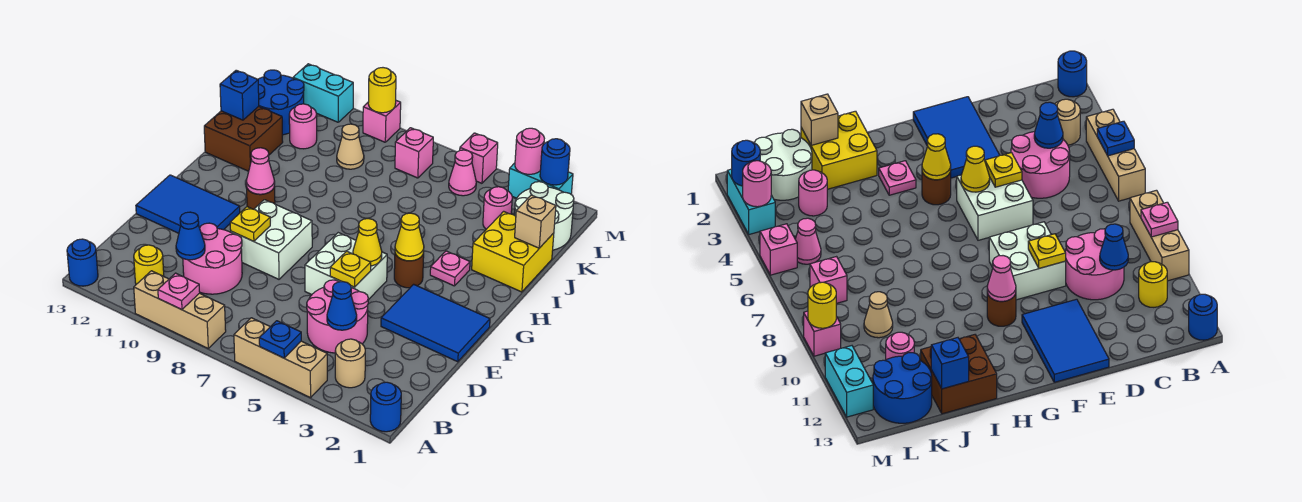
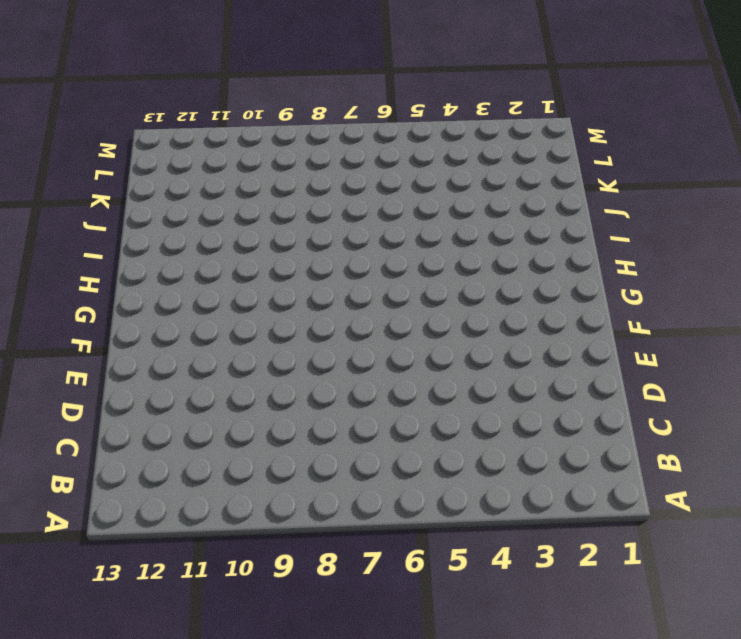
none -> blue round brick A1 level 1
none -> tan brick A4:A6 level 1
none -> tan brick A8:A10 level 1
none -> blue round brick A13 level 1

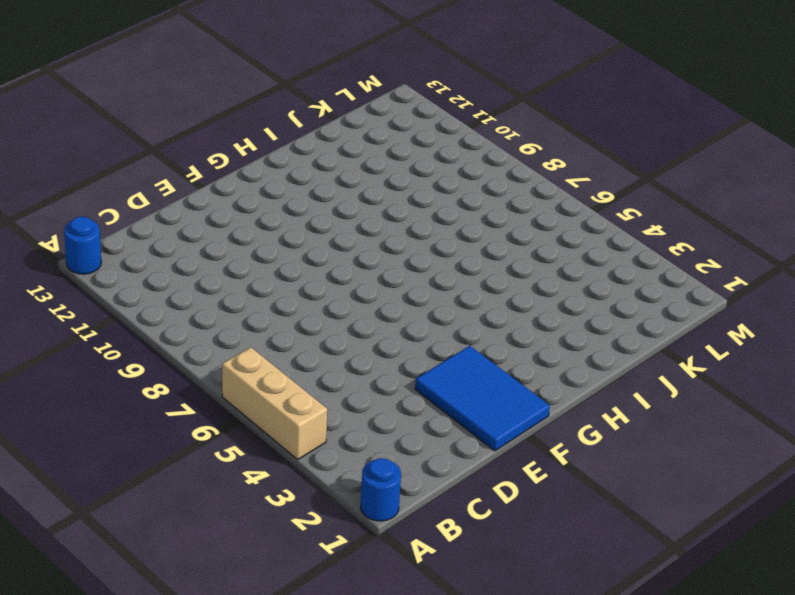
none -> tan brick A8:A10 level 1
none -> tan round brick B3 level 1
none -> yellow round brick B11 level 1
none -> pink round brick C4:D5 level 1

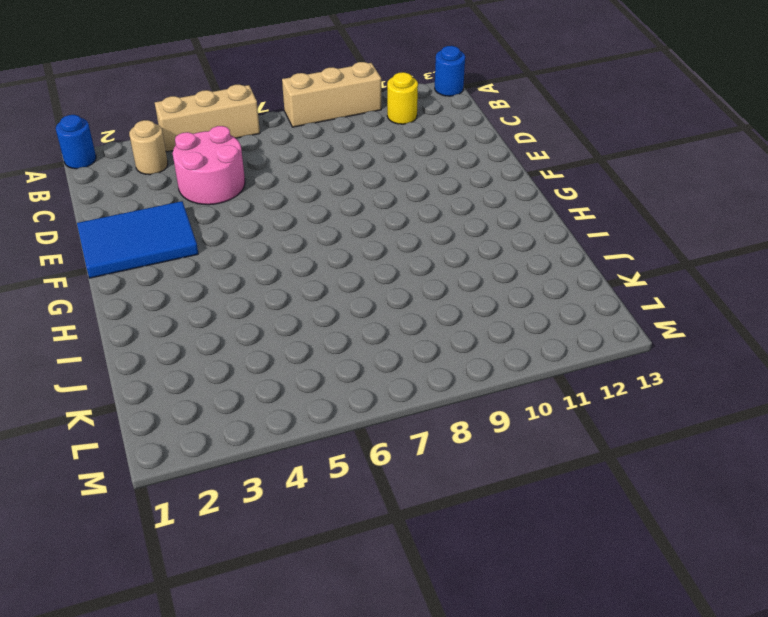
none -> pink round brick C9:D10 level 1
none -> white brick E5:F6 level 1
none -> white brick E8:F9 level 1
none -> blue tile E11:F13 level 1

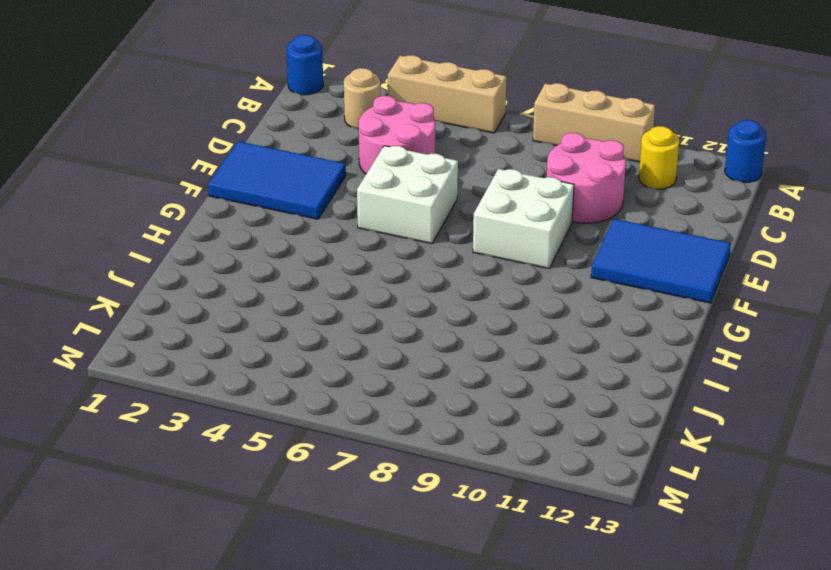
none -> brown round brick G4 level 1
none -> brown round brick G10 level 1
none -> pink plate H3 level 1
none -> yellow brick I1:J2 level 1

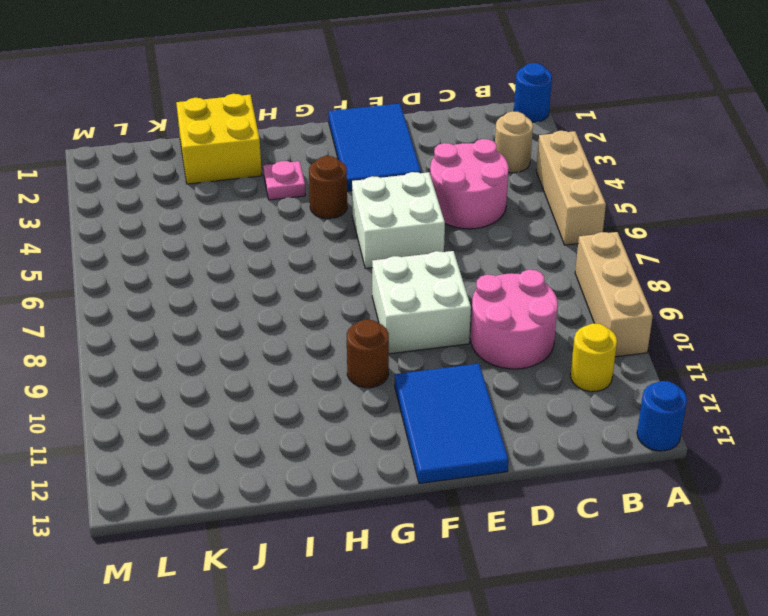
none -> brown brick I12:J13 level 1
none -> white round brick K1:L2 level 1
none -> pink round brick K3 level 1
none -> tan cone K9 level 1

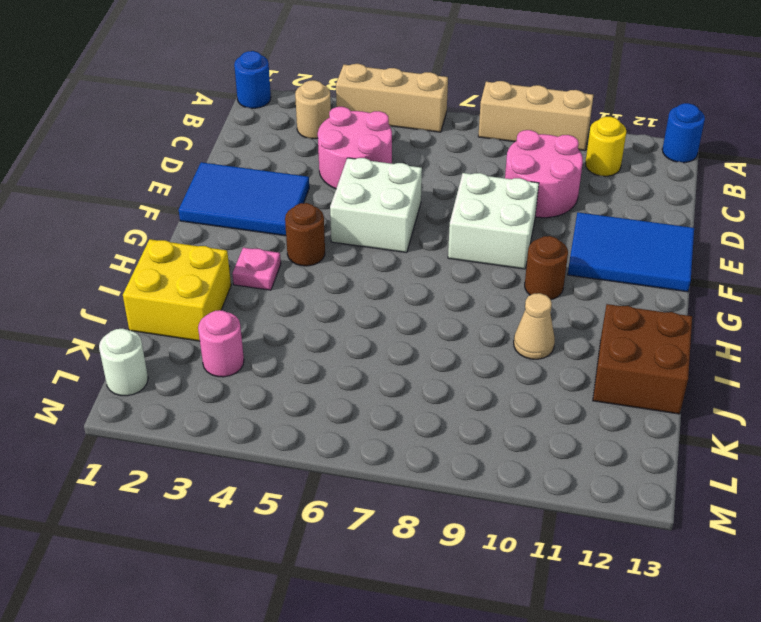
tan cone I10 level 1 -> tan cone K9 level 1
white round brick L1 level 1 -> white round brick K1:L2 level 1
none -> pink round brick K11 level 1
none -> blue round brick K12:L13 level 1
none -> pink cone L5 level 1
none -> pink brick L7 level 1

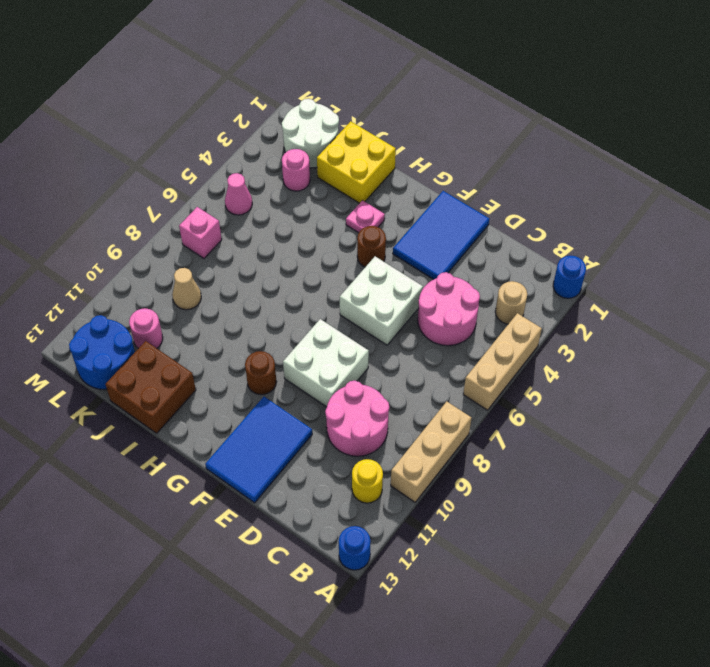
none -> cyan brick M2:M3 level 1
none -> pink brick M5 level 1
none -> pink brick M9 level 1
none -> cyan brick M11:M12 level 1

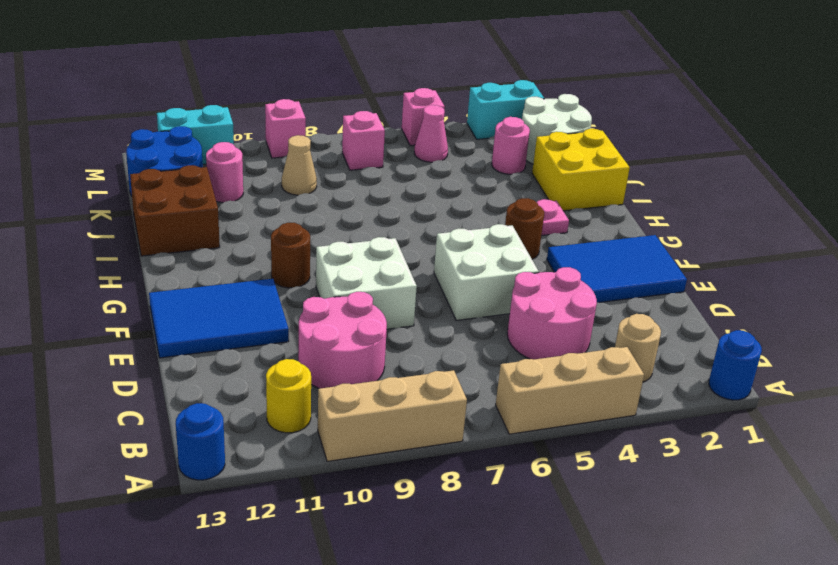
none -> blue plate A5 level 2
none -> pink plate A9 level 2
none -> blue cone C4 level 2
none -> blue cone C10 level 2

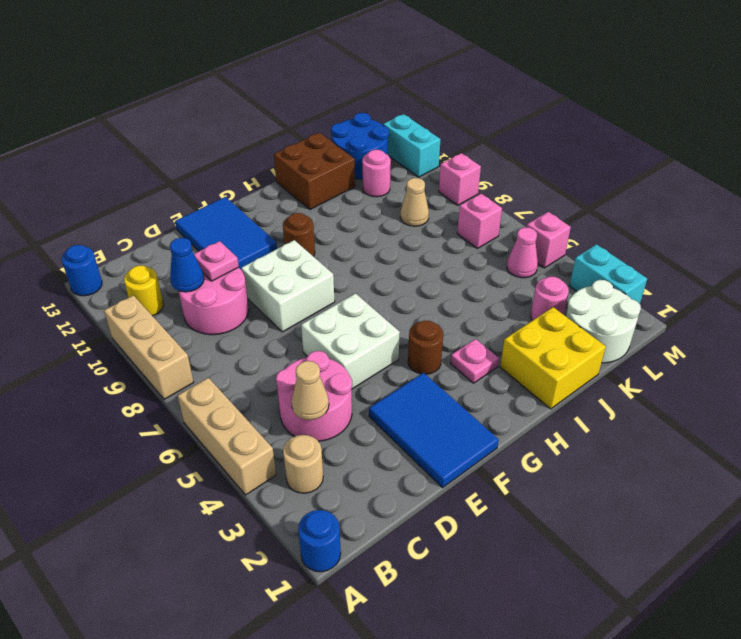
tan cone C4 level 2 -> blue cone C4 level 2
pink plate D10 level 2 -> pink plate A9 level 2
none -> blue plate A5 level 2
none -> yellow plate E5 level 2
none -> yellow plate E9 level 2
none -> yellow cone F5 level 2

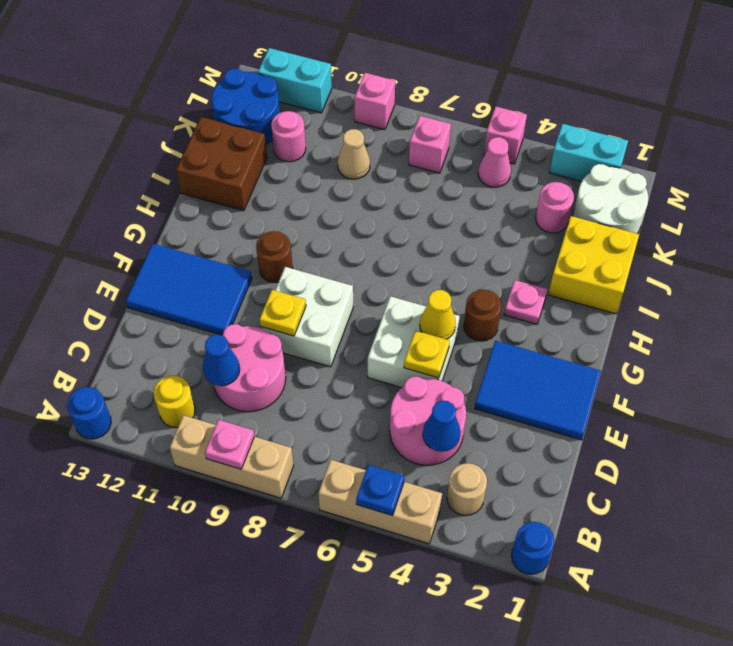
none -> yellow cone G4 level 2
none -> pink cone G10 level 2
none -> tan brick J1 level 2
none -> blue brick J13 level 2

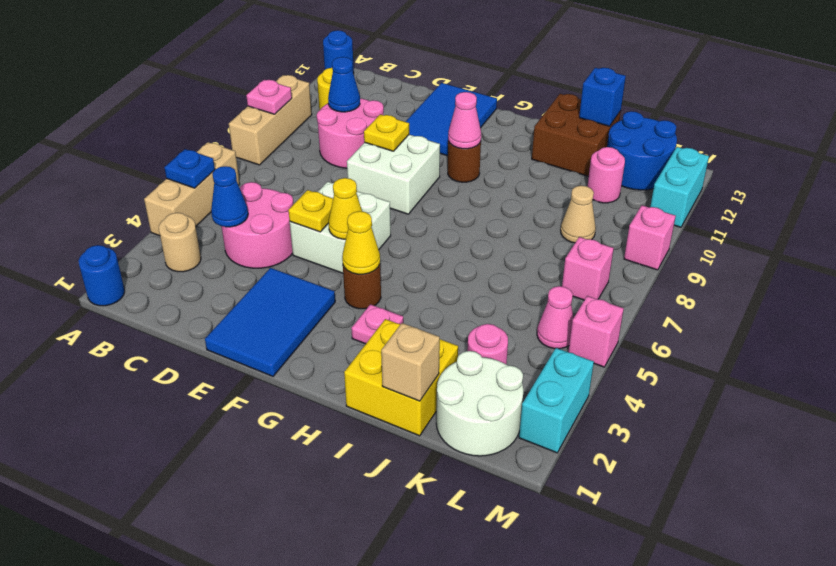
none -> blue round brick M2 level 2
none -> pink round brick M3 level 2
none -> yellow round brick M9 level 2

